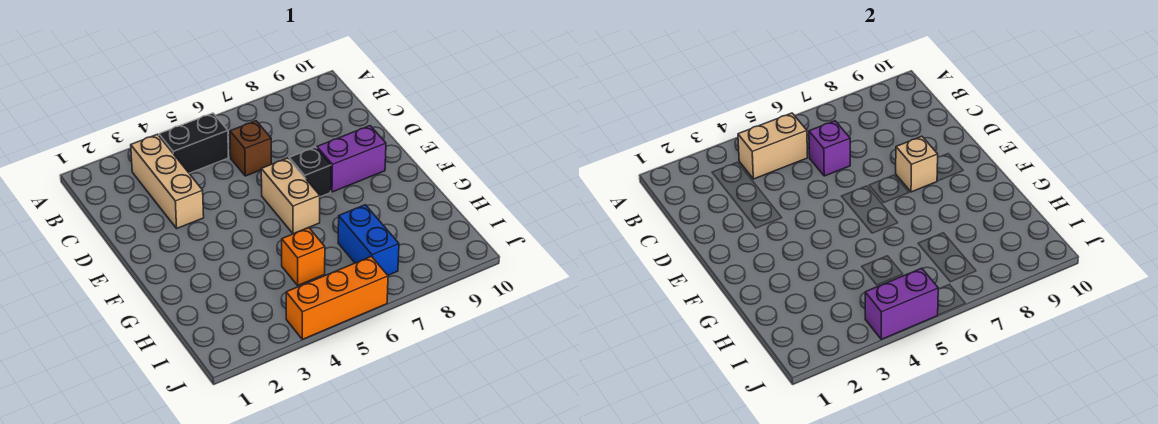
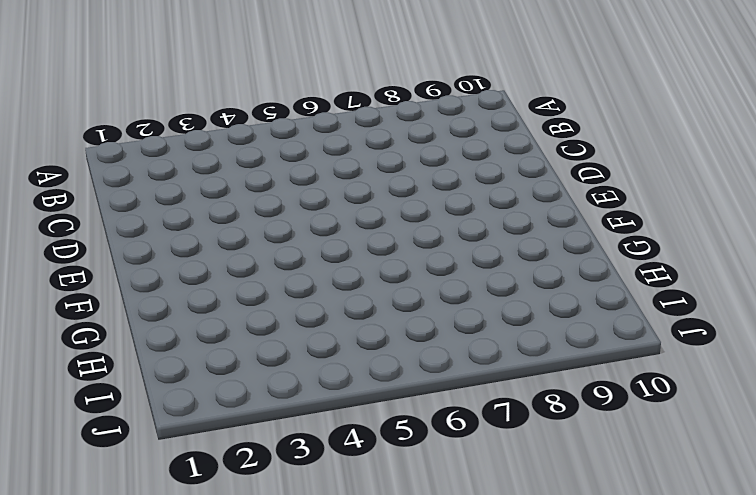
none -> tan brick B3:D3 level 1
none -> black brick B4:B5 level 1
none -> brown brick C6 level 1

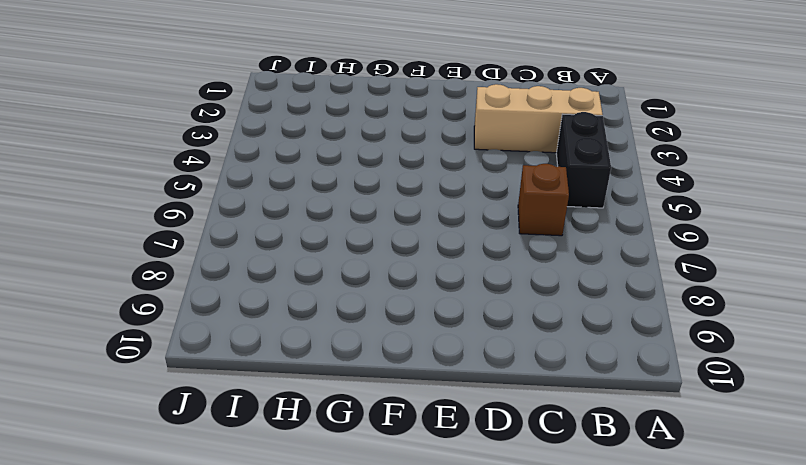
none -> tan brick E6:F6 level 1
none -> black brick E7 level 1
none -> purple brick E8:E9 level 1

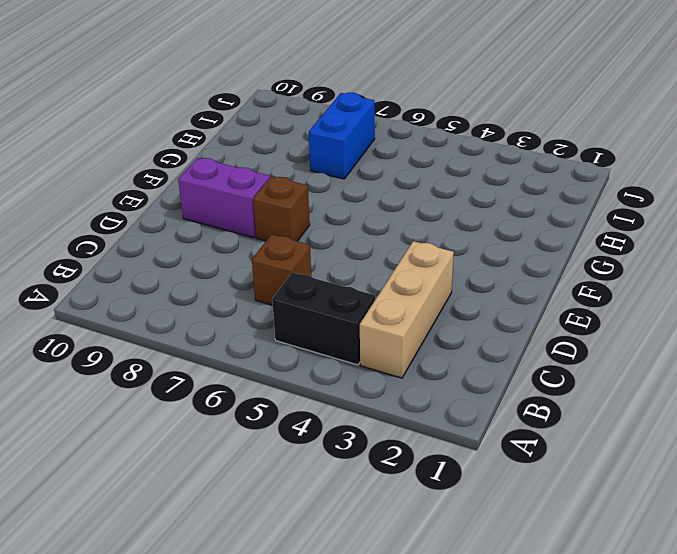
brown brick E7 level 1 -> black brick E7 level 1
none -> tan brick E6:F6 level 1
none -> orange brick H5 level 1
none -> orange brick J4:J6 level 1

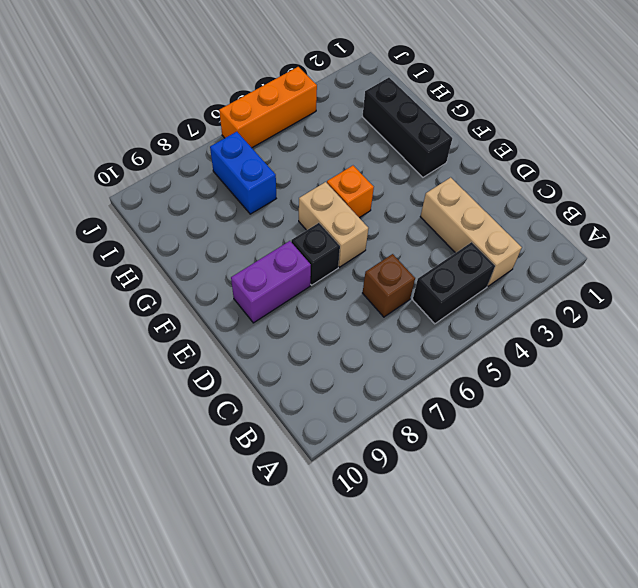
black brick F2:H2 level 1 -> none
orange brick F5 level 1 -> orange brick H5 level 1
none -> tan brick B4:B5 level 2
none -> purple brick C6 level 2
none -> tan brick E8 level 2

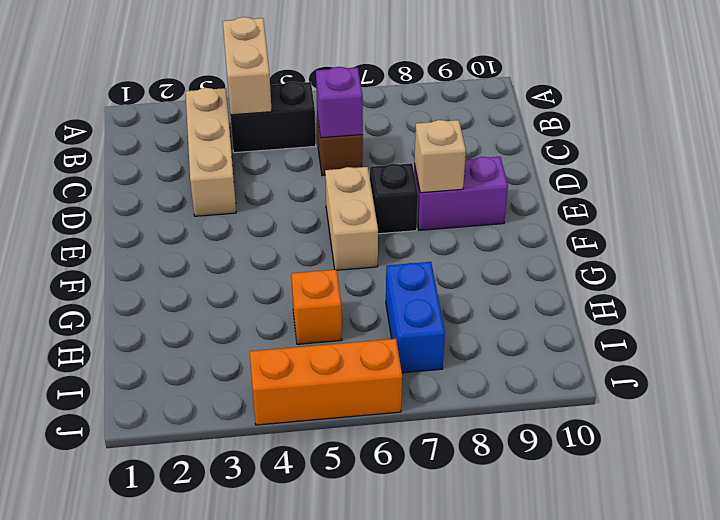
tan brick A4:B4 level 2 -> tan brick B4:B5 level 2
none -> purple brick J4:J5 level 2

